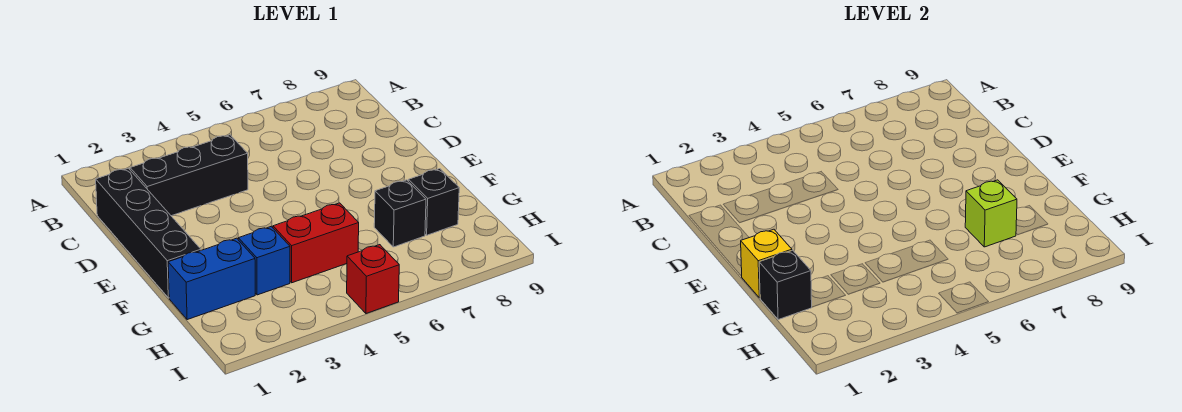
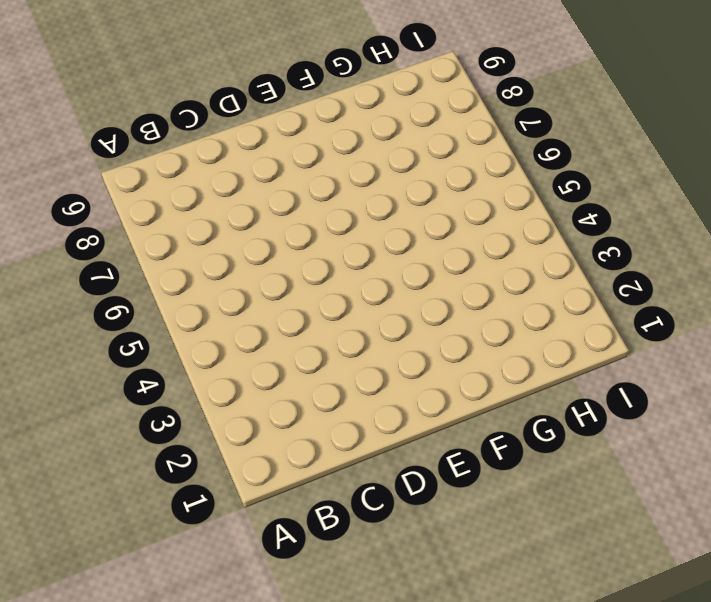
none -> black brick C1:F1 level 1
none -> black brick C2:C4 level 1

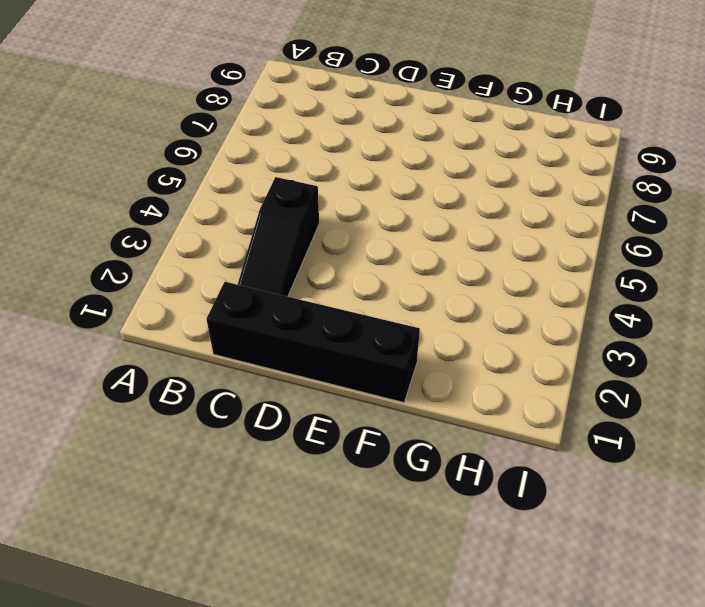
black slope C2:C4 level 1 top 4 -> black brick C2:C4 level 1
none -> blue brick G1:G2 level 1
none -> blue brick G3 level 1

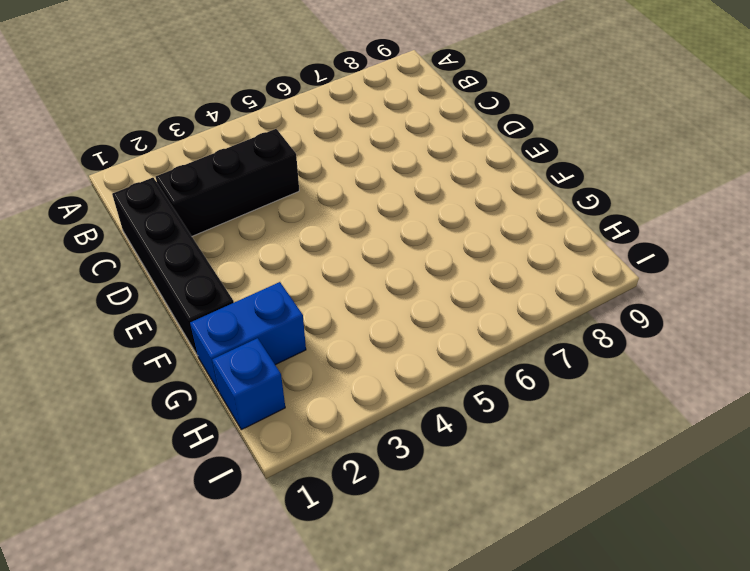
blue brick H1 level 1 -> blue brick G3 level 1
none -> red brick G4:G5 level 1
none -> black brick G7 level 1

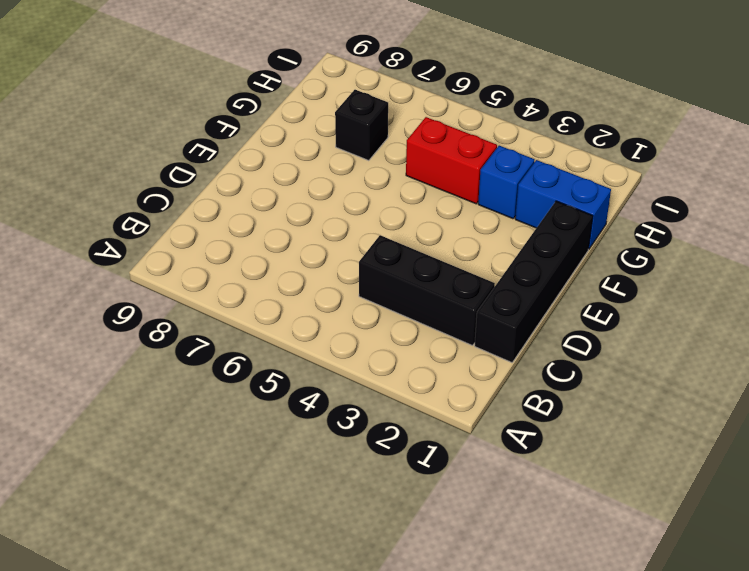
none -> black brick G8 level 1
none -> red brick I5 level 1

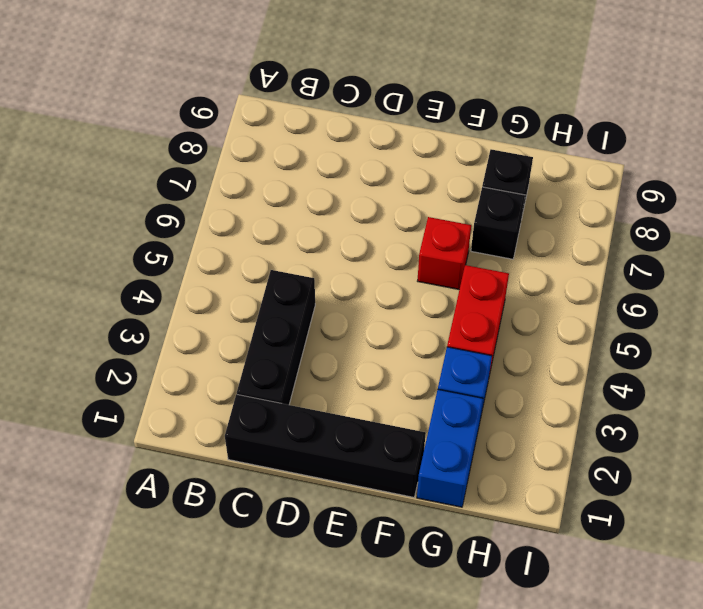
red brick F6 level 1 -> red brick I5 level 1
none -> yellow brick F1 level 2
none -> black brick G1 level 2

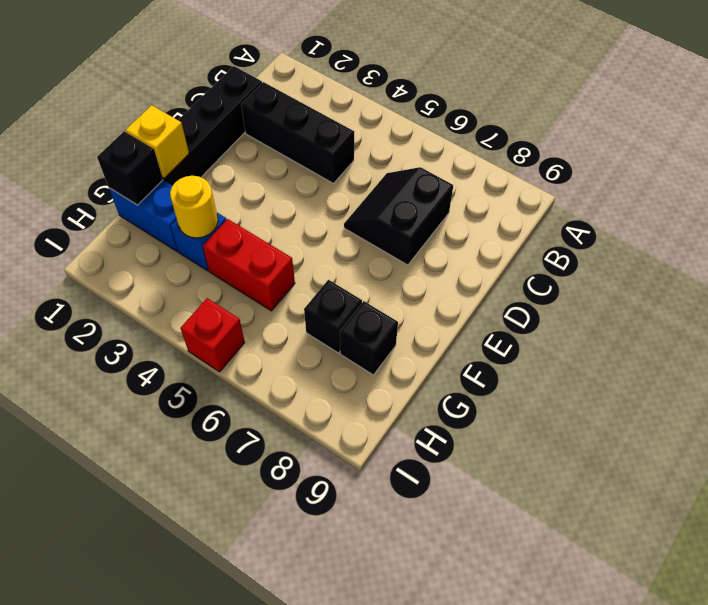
black slope C6:D7 level 1 top 7 -> none
yellow round brick G3 level 2 -> none
none -> lime brick G7 level 2

